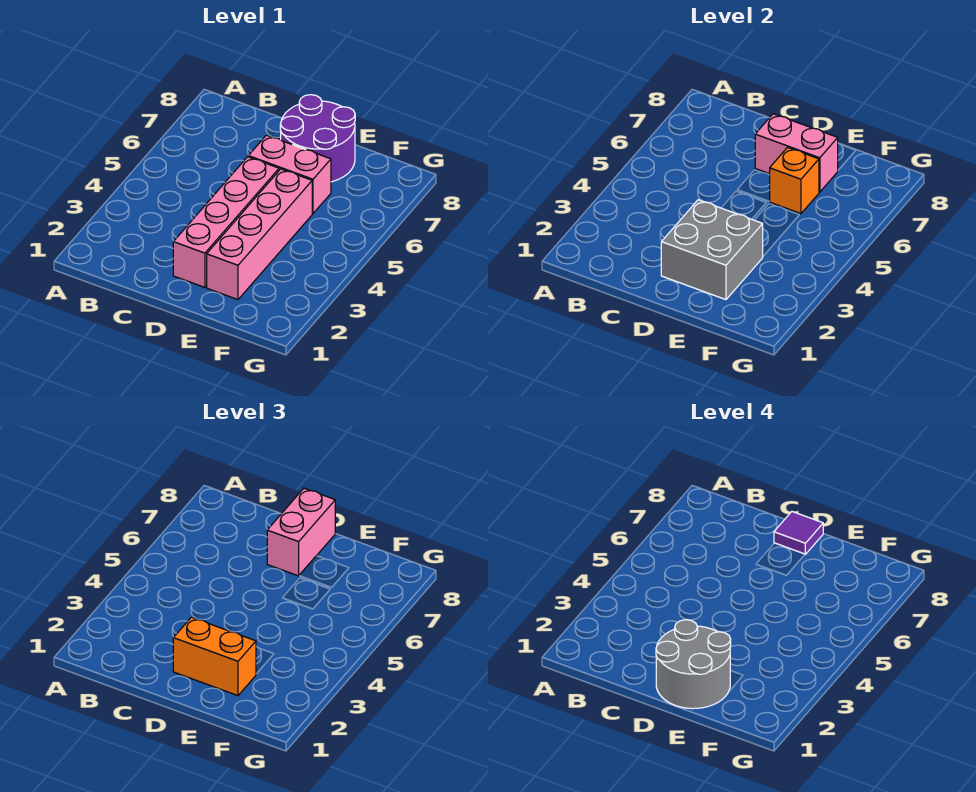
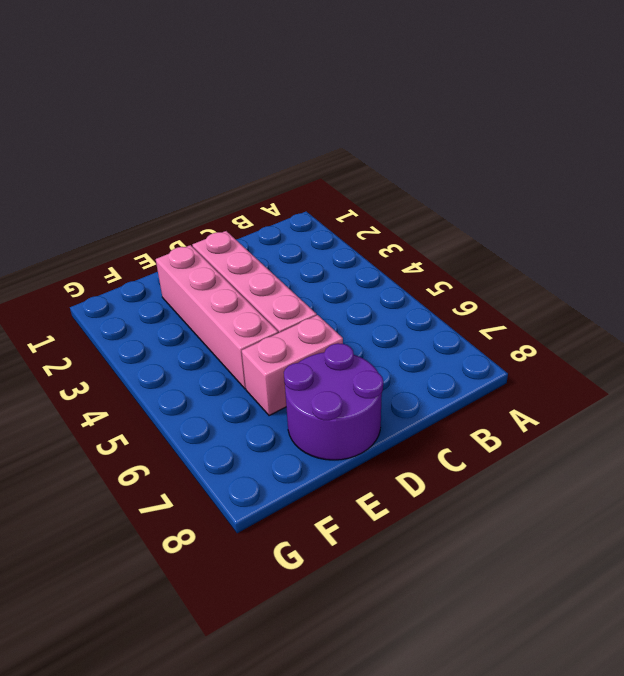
none -> grey brick D2:E3 level 2
none -> pink brick D7:E7 level 2

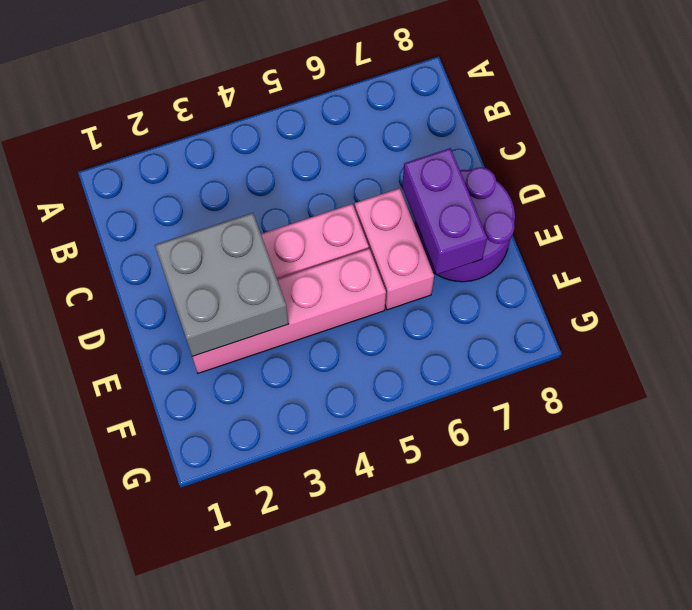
purple brick D7:E7 level 2 -> pink brick D7:E7 level 2
none -> orange brick E6 level 2
none -> orange brick D2:E2 level 3

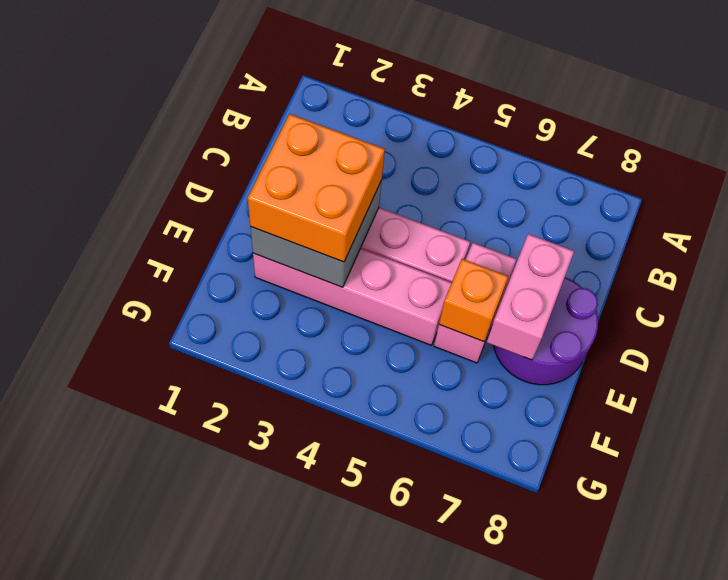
orange brick D2:E3 level 3 -> orange brick D2:E2 level 3
none -> pink brick D7:D8 level 3
none -> grey round brick D1:E2 level 4

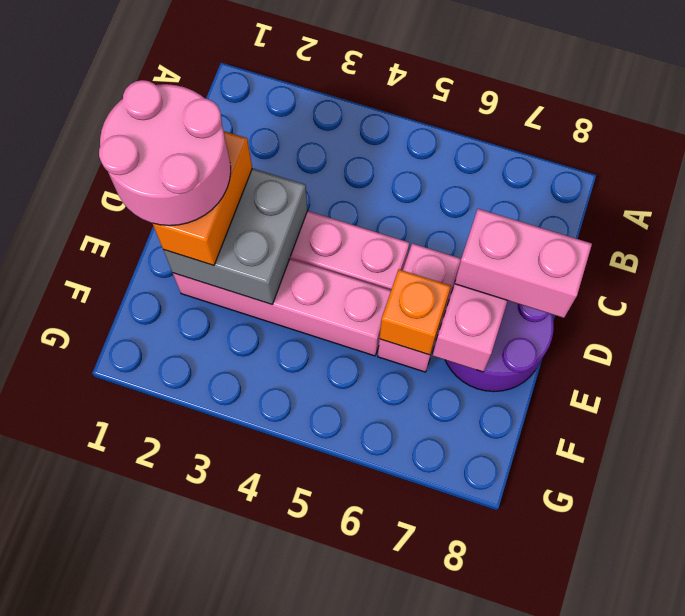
pink round brick D1:E2 level 4 -> grey round brick D1:E2 level 4
none -> purple tile D8 level 4

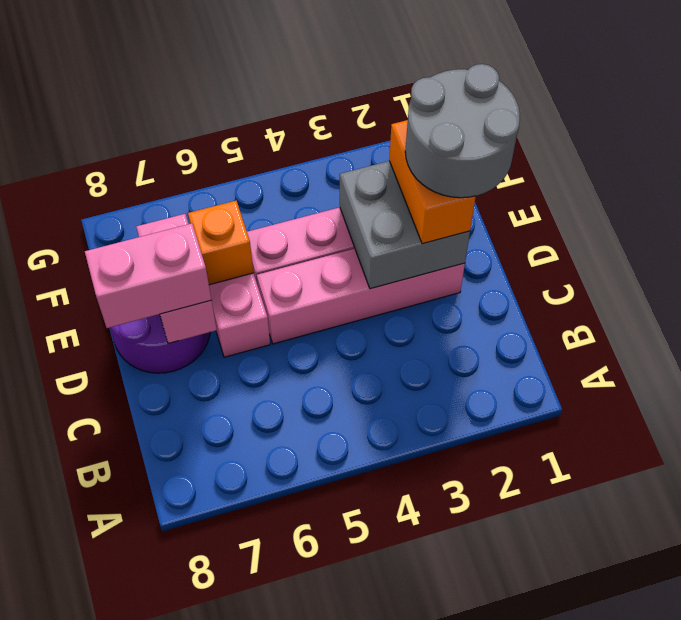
none -> purple tile D8 level 4

